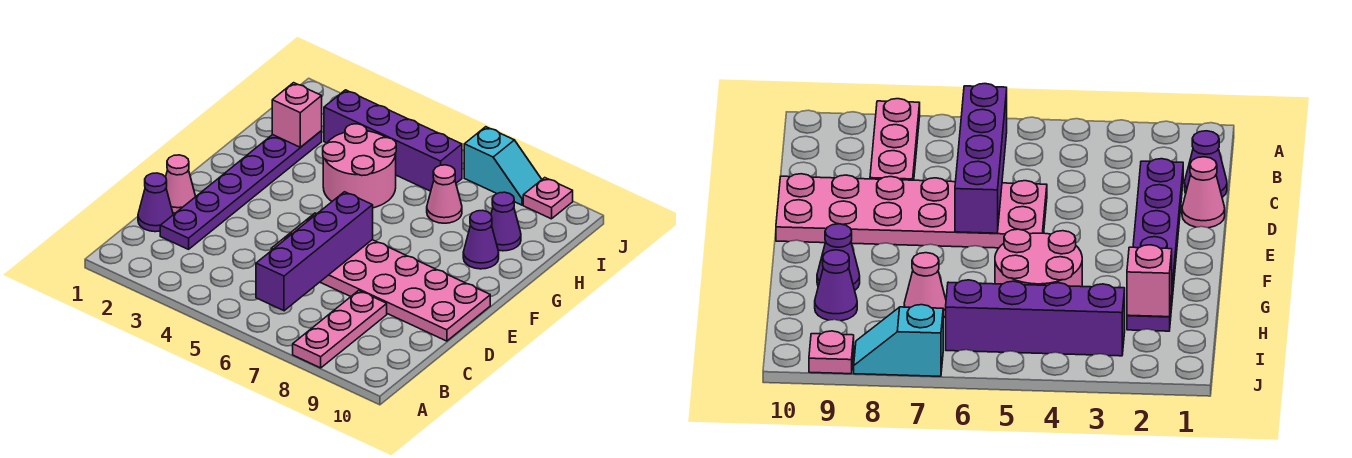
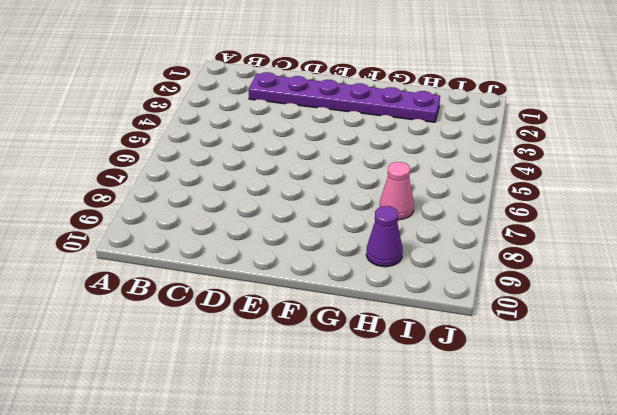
none -> pink plate A8:C8 level 1
none -> purple cone C1 level 1
none -> pink cone D1 level 1

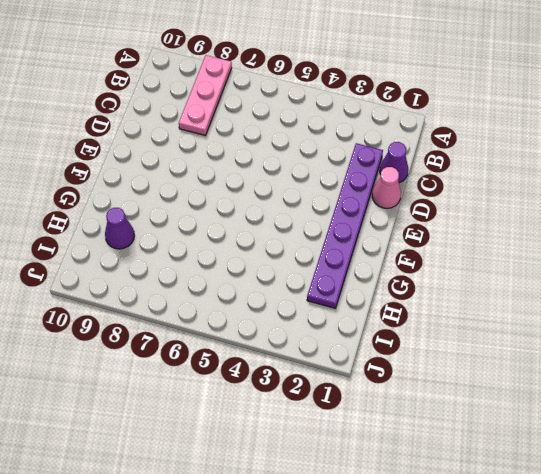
none -> pink plate D5:E10 level 1
none -> pink round brick G4:H5 level 1
none -> purple cone G9 level 1

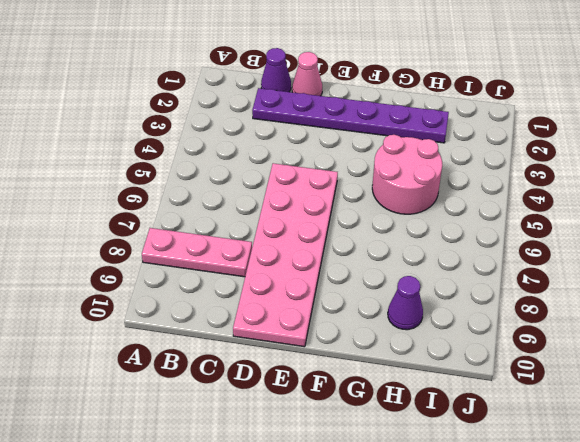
none -> purple cone G9 level 1
none -> pink cone H7 level 1
none -> purple brick I3:I6 level 1

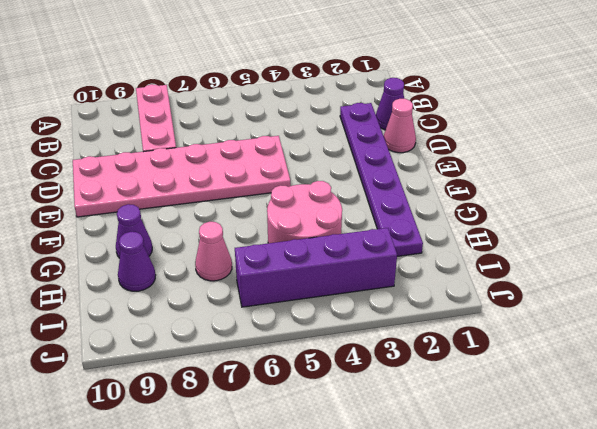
none -> cyan slope J7:J8 level 1 top 7
none -> pink plate J9 level 1
none -> purple brick B6:E6 level 2

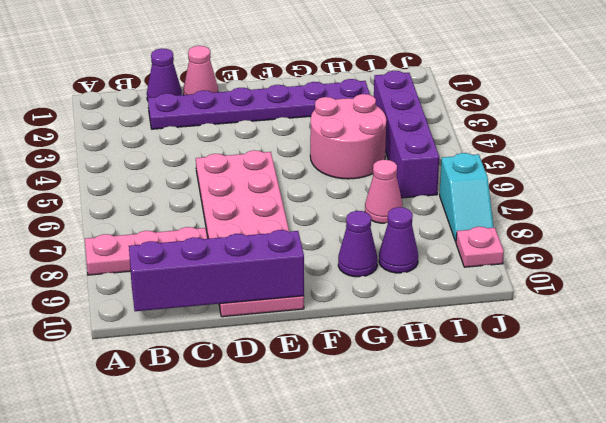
purple brick B10:E10 level 2 -> purple brick B6:E6 level 2
none -> pink brick H2 level 2

